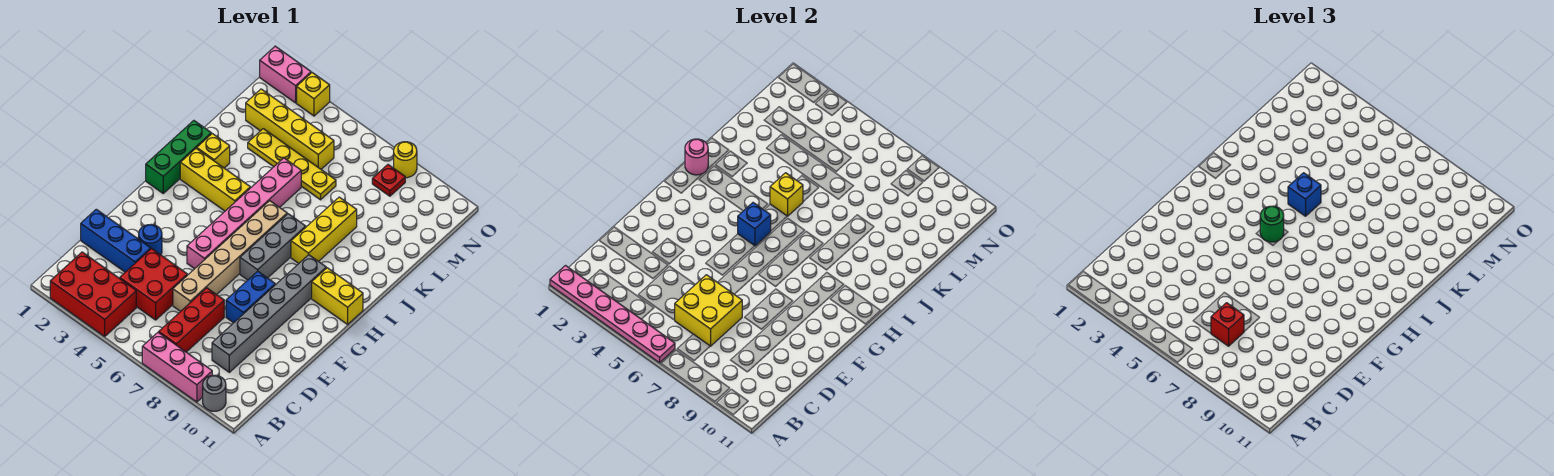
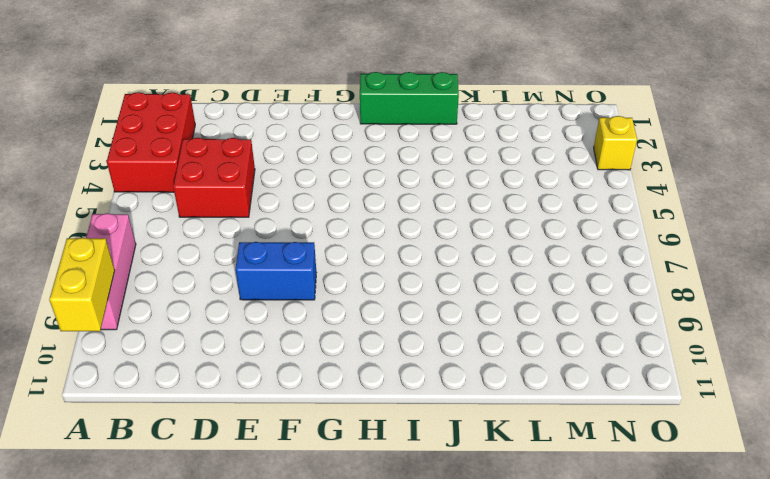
yellow brick A9:A10 level 2 -> yellow brick H10:H11 level 1
none -> grey round brick A10 level 1
none -> red brick B7:D7 level 1
none -> grey brick C9:H9 level 1
none -> blue brick D1:D3 level 1

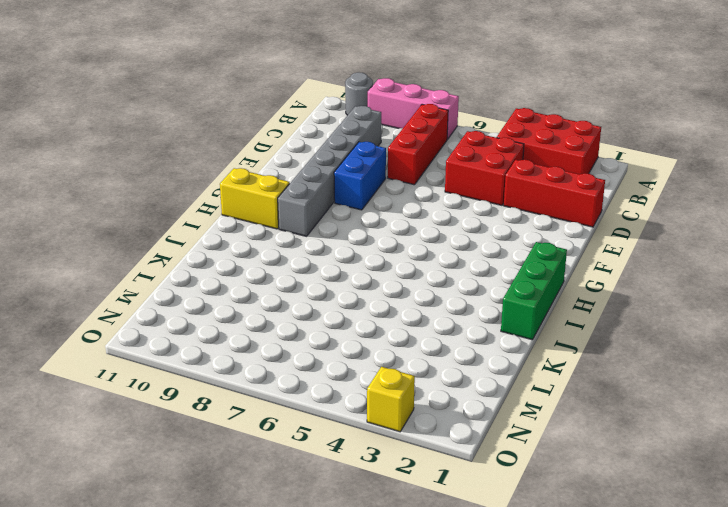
red brick D1:D3 level 1 -> blue brick D1:D3 level 1
none -> tan brick D6:I6 level 1
none -> blue round brick E3 level 1
none -> pink brick F5:K5 level 1
none -> grey brick G7:I7 level 1

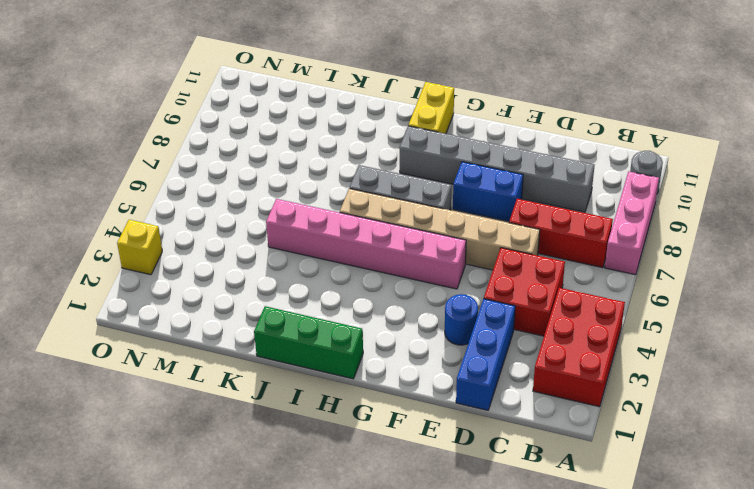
none -> yellow brick I2:I4 level 1
none -> yellow brick I8:K8 level 1
none -> yellow brick J2 level 1
none -> yellow plate L3:L6 level 1

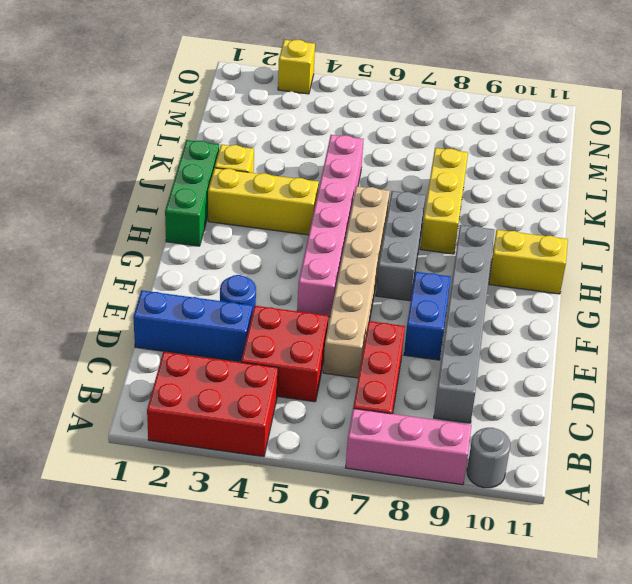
none -> yellow plate L3:L6 level 1
none -> yellow brick M2:M5 level 1
none -> red plate N8 level 1
none -> pink brick O1:O2 level 1

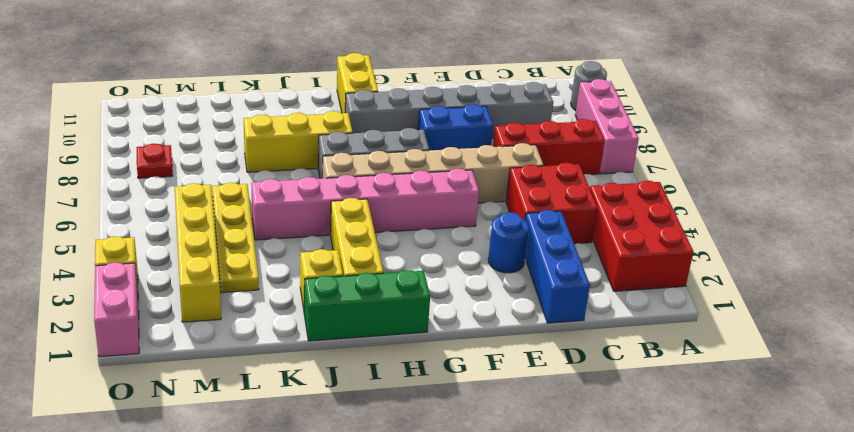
none -> yellow round brick O8 level 1
none -> pink plate A1:A6 level 2
none -> yellow brick C6:D7 level 2
none -> blue brick H5 level 2

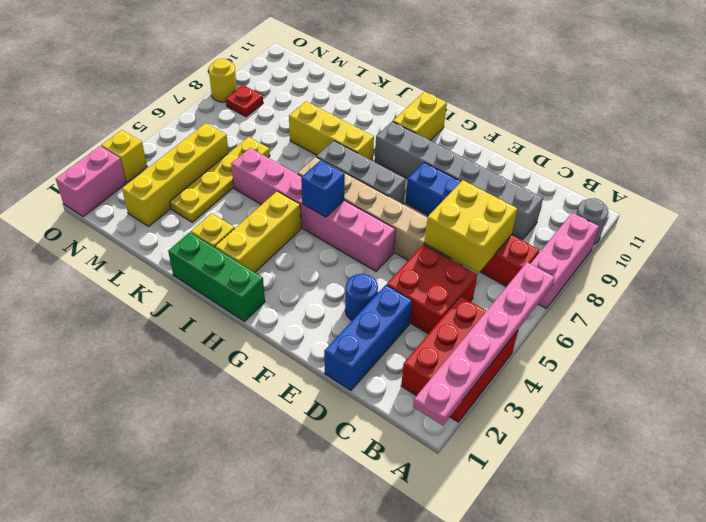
none -> pink round brick I1 level 2
none -> yellow brick J5 level 2
none -> red brick C7 level 3
none -> green round brick H5 level 3

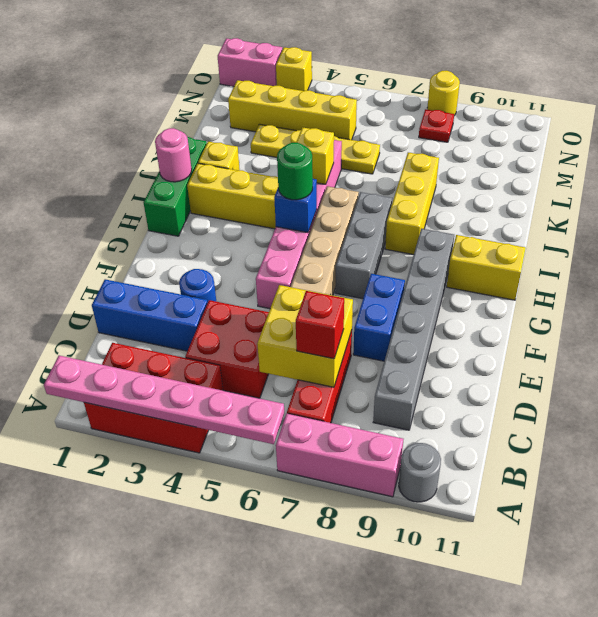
none -> blue brick J5 level 3

